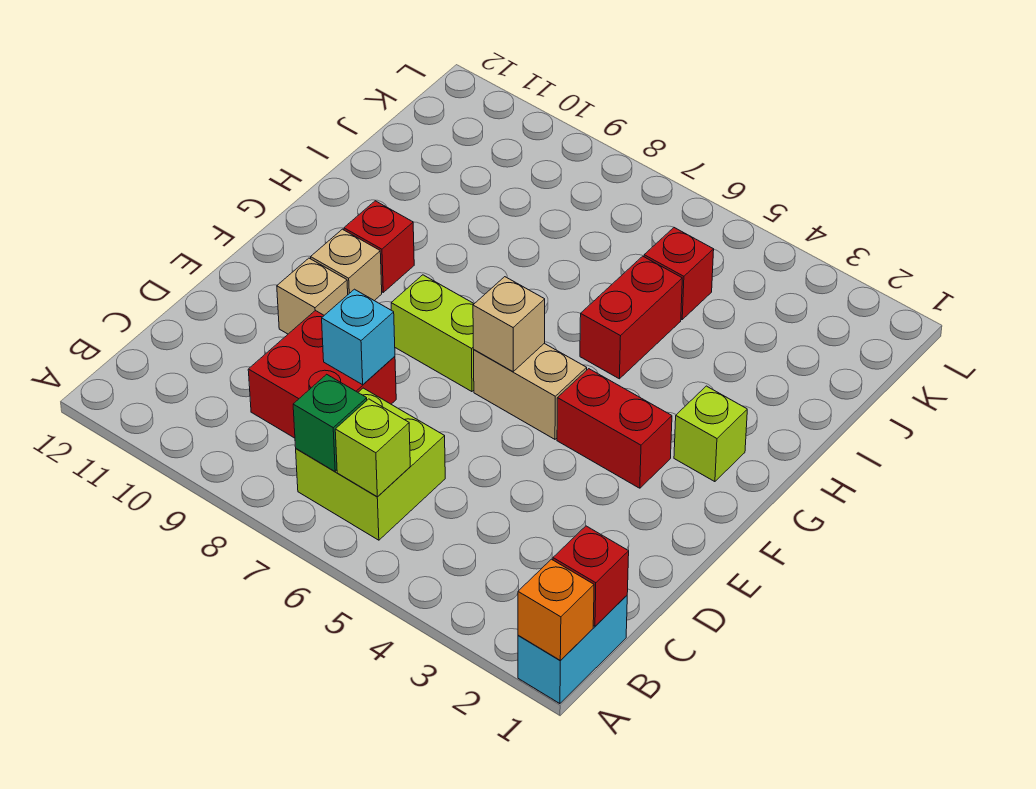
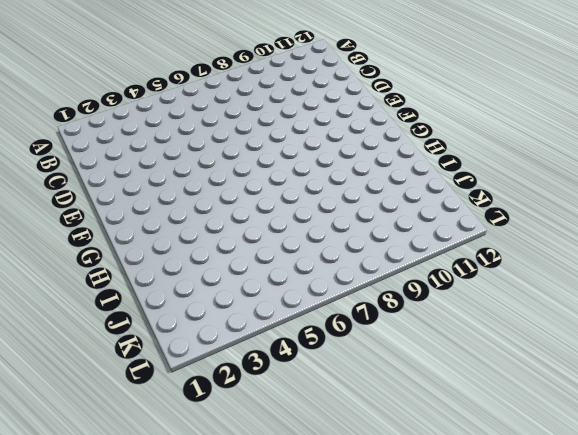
none -> cyan brick A1:B1 level 1
none -> lime brick B6:C7 level 1
none -> red brick C8:D9 level 1

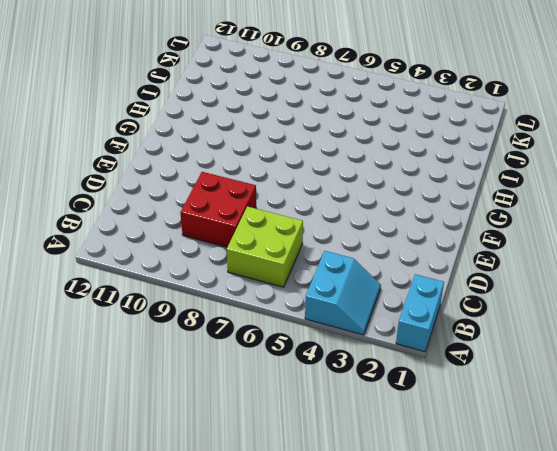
cyan slope A3:B4 level 1 top 4 -> none
none -> tan brick E10 level 1
none -> red brick F3:F4 level 1
none -> tan brick F5:F6 level 1

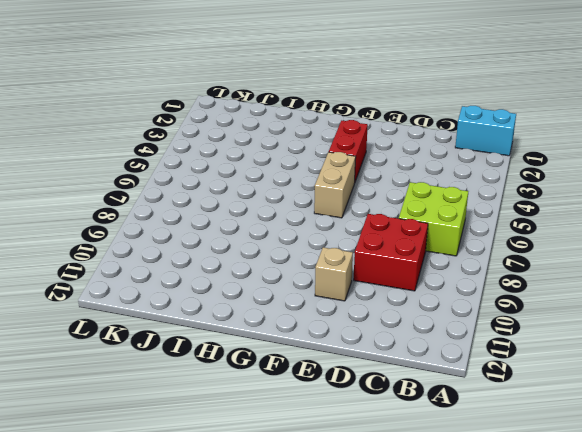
none -> lime brick F7:F8 level 1
none -> tan brick F10 level 1
none -> lime brick G2 level 1

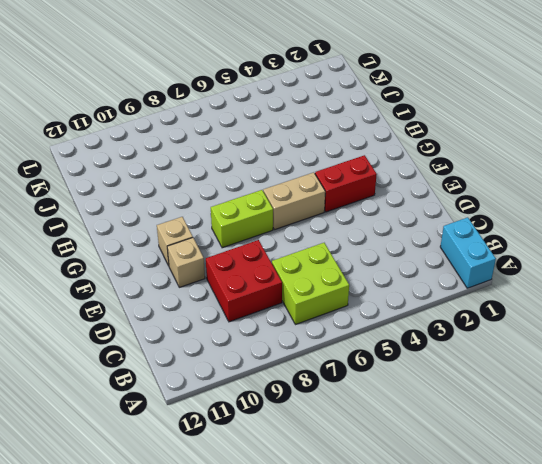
none -> lime brick G2 level 1
none -> red brick G10 level 1
none -> red brick H5:I5 level 1

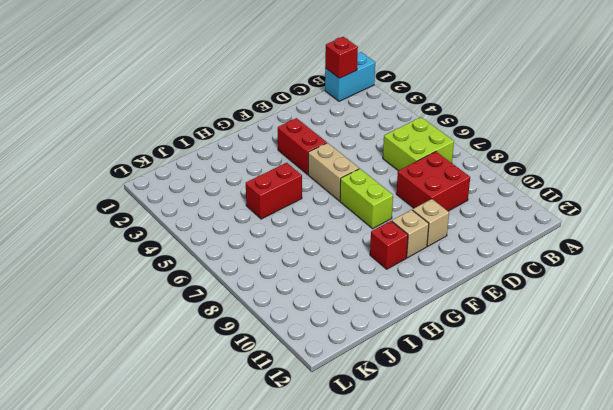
none -> lime brick G2 level 1
none -> red brick J5 level 1
none -> orange brick A1 level 2

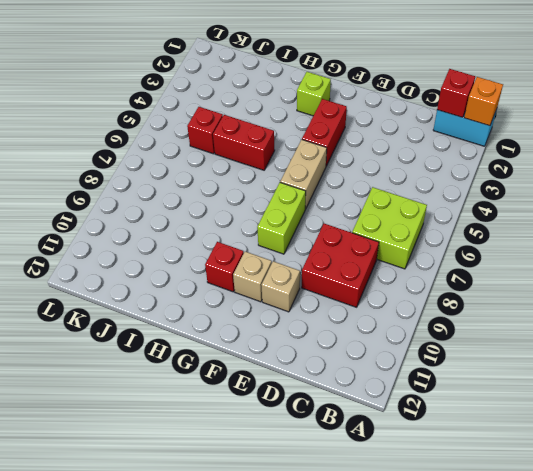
none -> lime brick B6 level 2
none -> green brick B7 level 2
none -> cyan brick D8 level 2

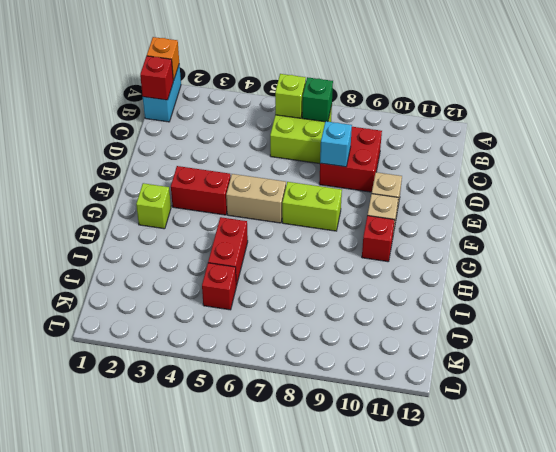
none -> tan brick F6 level 2

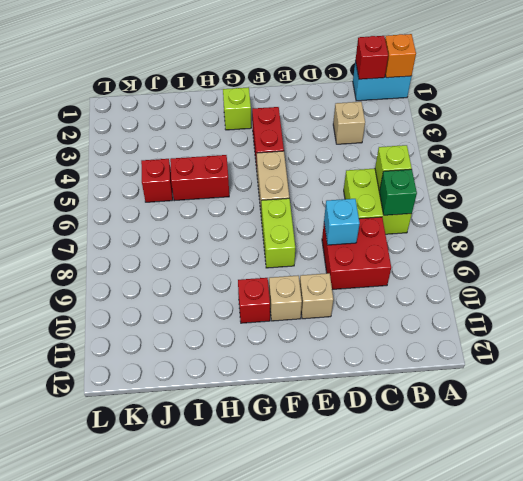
tan brick C3 level 1 -> tan brick F6 level 2

